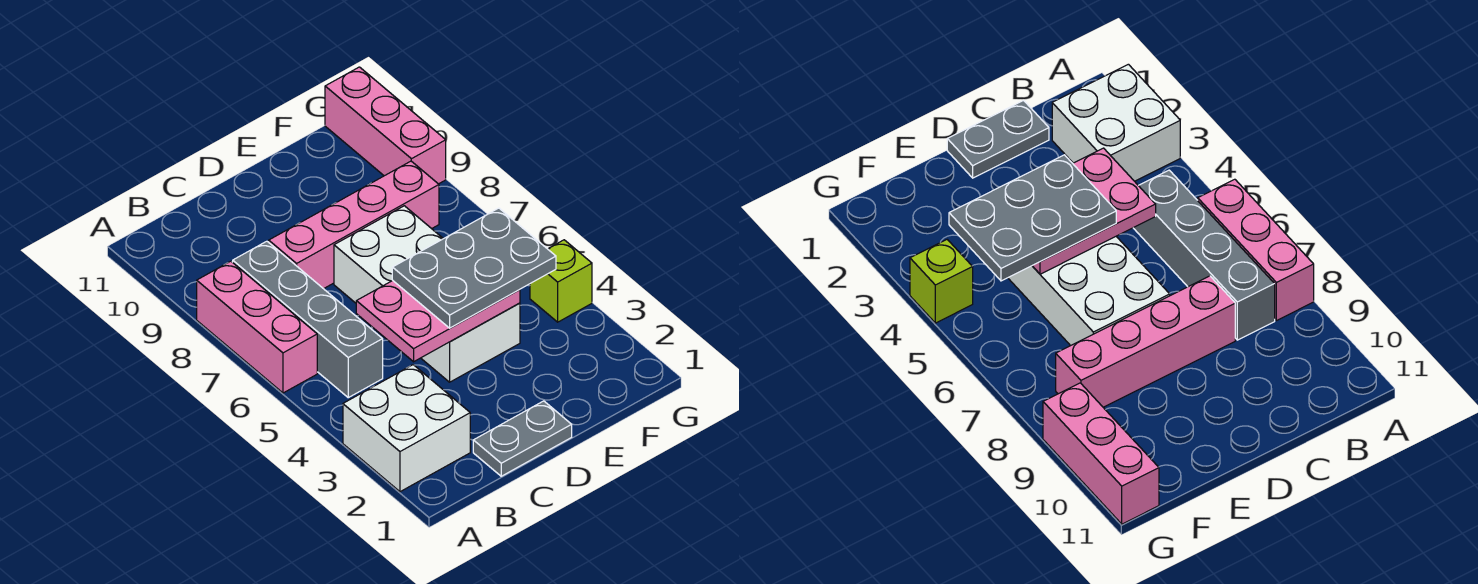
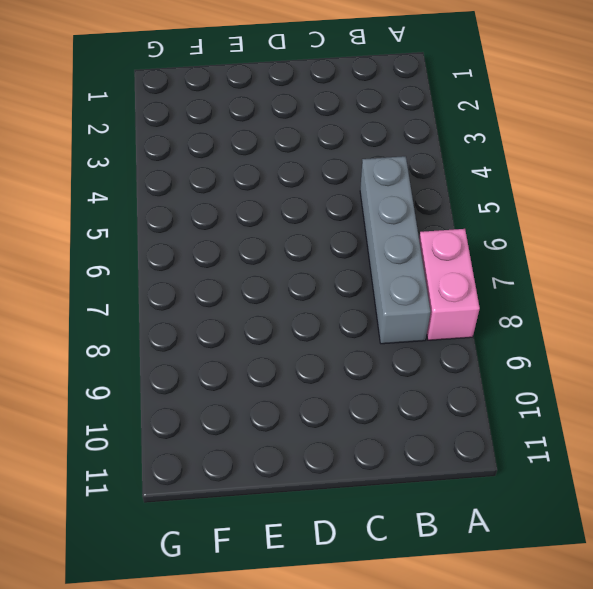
pink brick A7:A8 level 1 -> pink brick A6:A8 level 1
none -> white brick A2:B3 level 1
none -> grey plate C1:D1 level 1

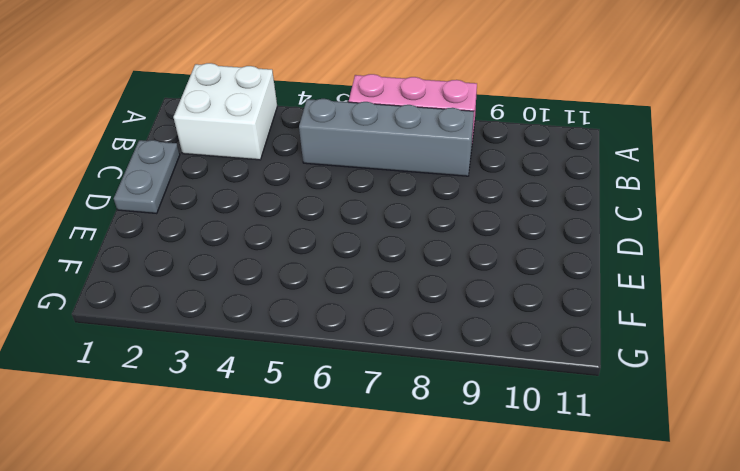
none -> pink brick C8:F8 level 1
none -> white brick D4:E7 level 1

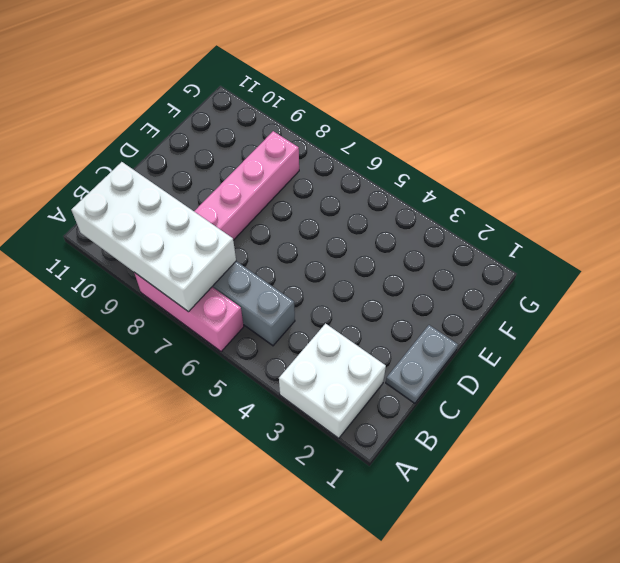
white brick A7:B10 level 2 -> white brick D4:E7 level 1
none -> lime brick G4 level 1
none -> pink brick G9:G11 level 1

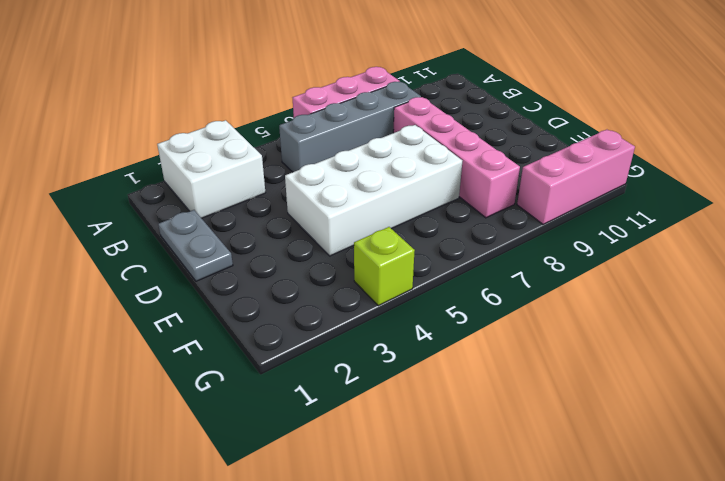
none -> pink plate C4:E5 level 2
none -> grey plate D4:F5 level 3

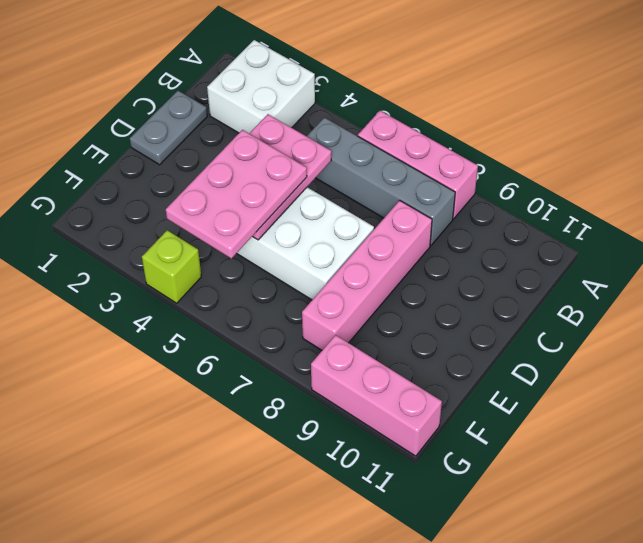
pink plate D4:F5 level 3 -> grey plate D4:F5 level 3

